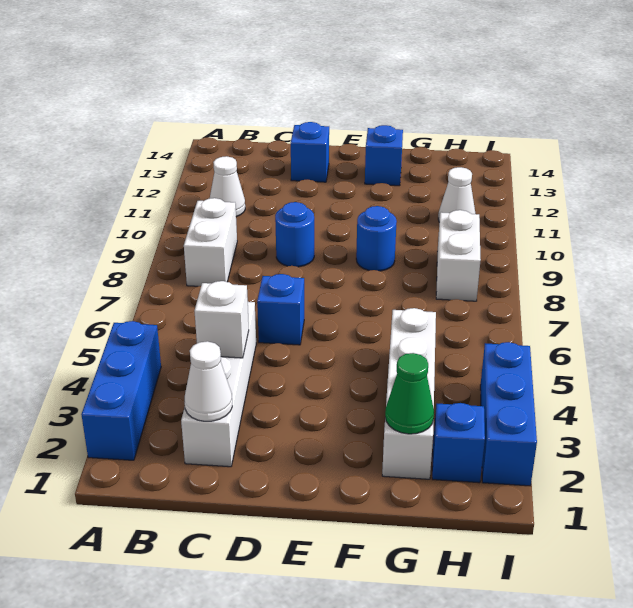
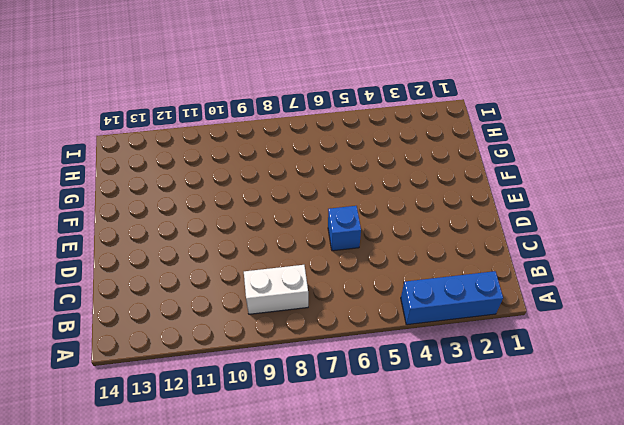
none -> white cone B11 level 1
none -> white brick C2:C5 level 1
none -> blue round brick D9 level 1

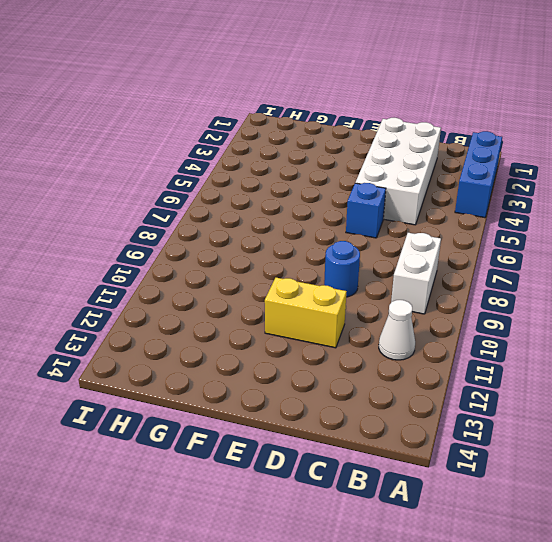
white brick C2:D5 level 1 -> white brick C2:C5 level 1
yellow brick D11:E11 level 1 -> none
none -> blue brick D13 level 1
none -> blue round brick F9 level 1
none -> blue brick F13 level 1

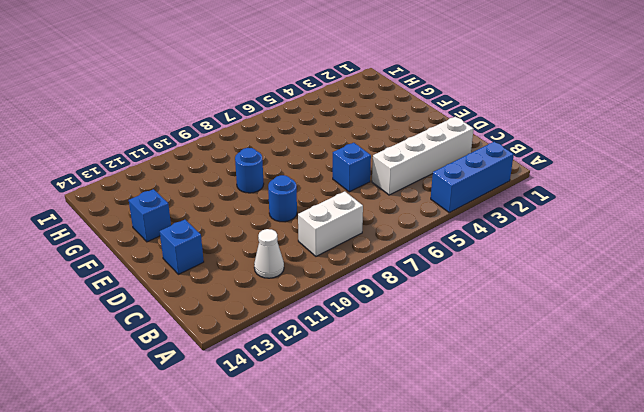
none -> white brick G2:G5 level 1
none -> blue brick H2 level 1
none -> white brick H8:H9 level 1

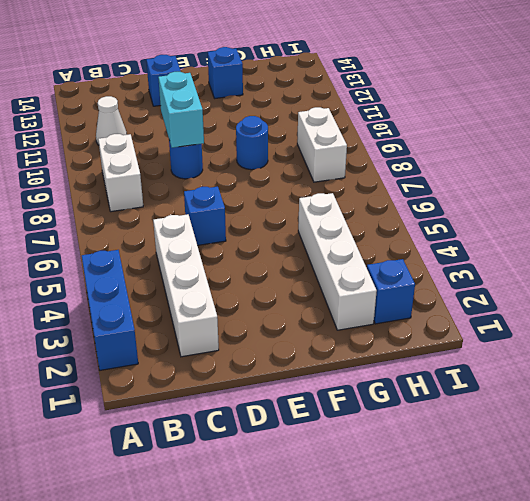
cyan brick D9:D10 level 2 -> none
none -> white cone H11 level 1
none -> blue brick I2:I4 level 1
none -> white cone C2 level 2

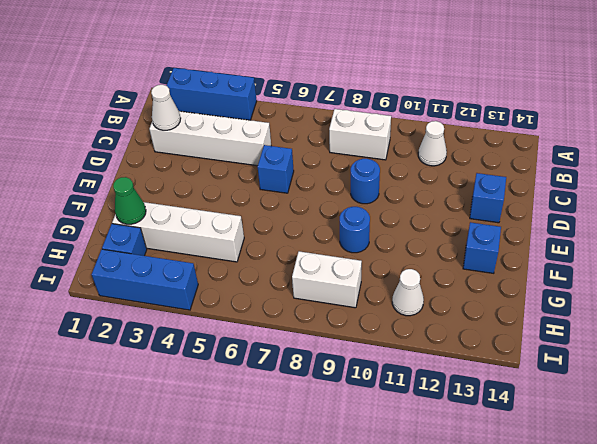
none -> white brick C4 level 2

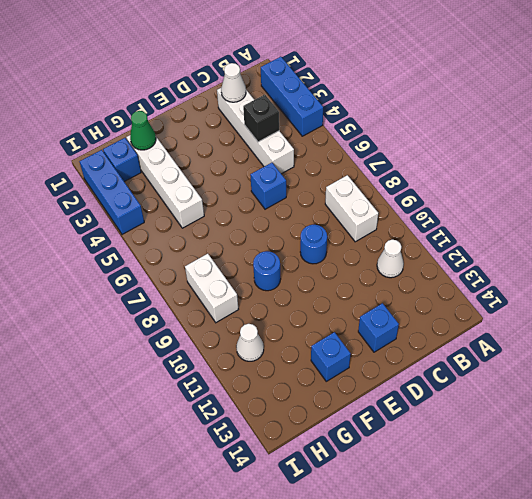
black brick C4 level 2 -> white brick C4 level 2

